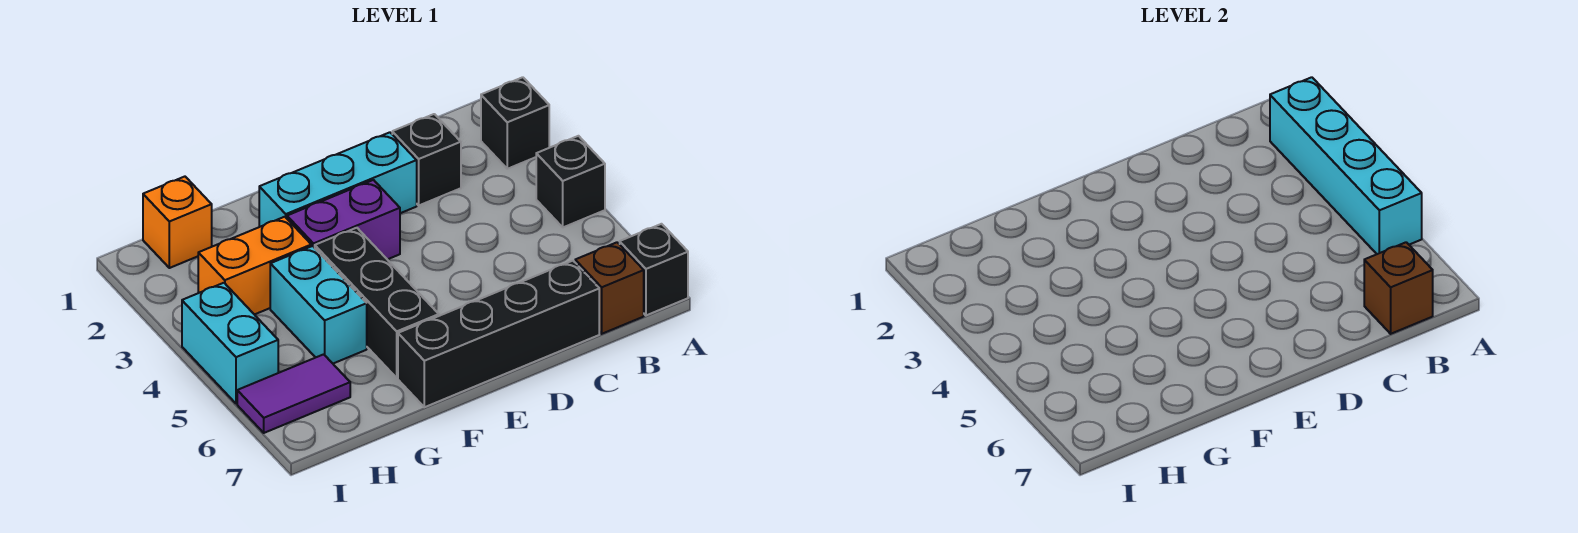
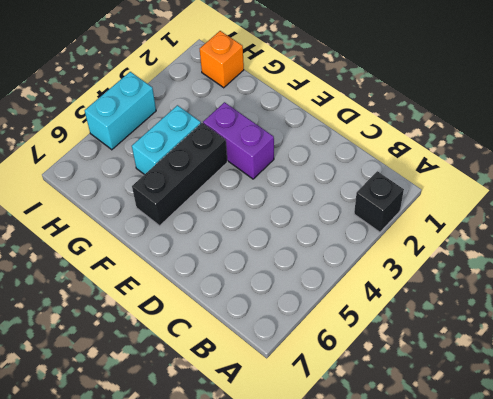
none -> black brick A4 level 1
none -> black brick A7 level 1
none -> brown brick B7 level 1

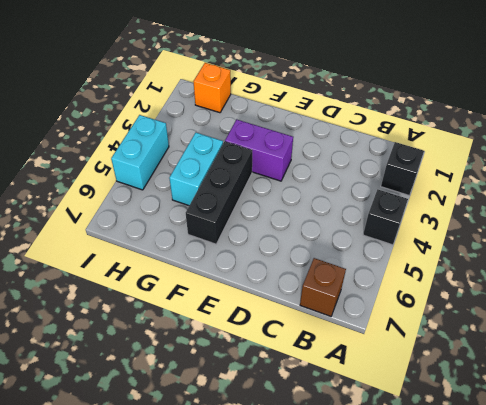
none -> black brick A7 level 1
none -> black brick C2 level 1
none -> black brick C7:F7 level 1

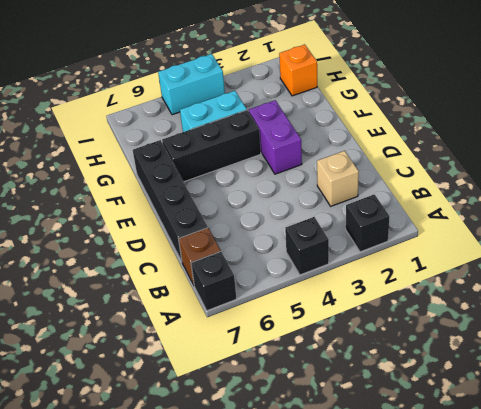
tan brick C2 level 1 -> black brick C2 level 1
none -> cyan brick D2:F2 level 1
none -> orange brick G3:H3 level 1
none -> purple tile H6:I6 level 1

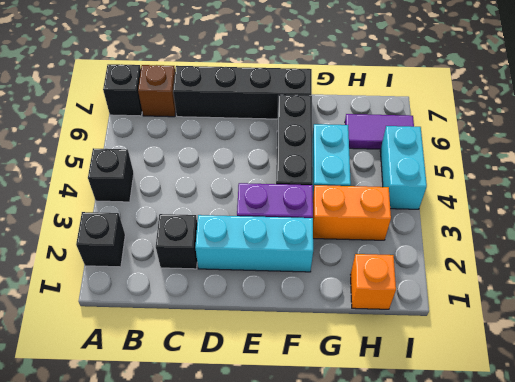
none -> cyan brick A2:A5 level 2
none -> brown brick B7 level 2

